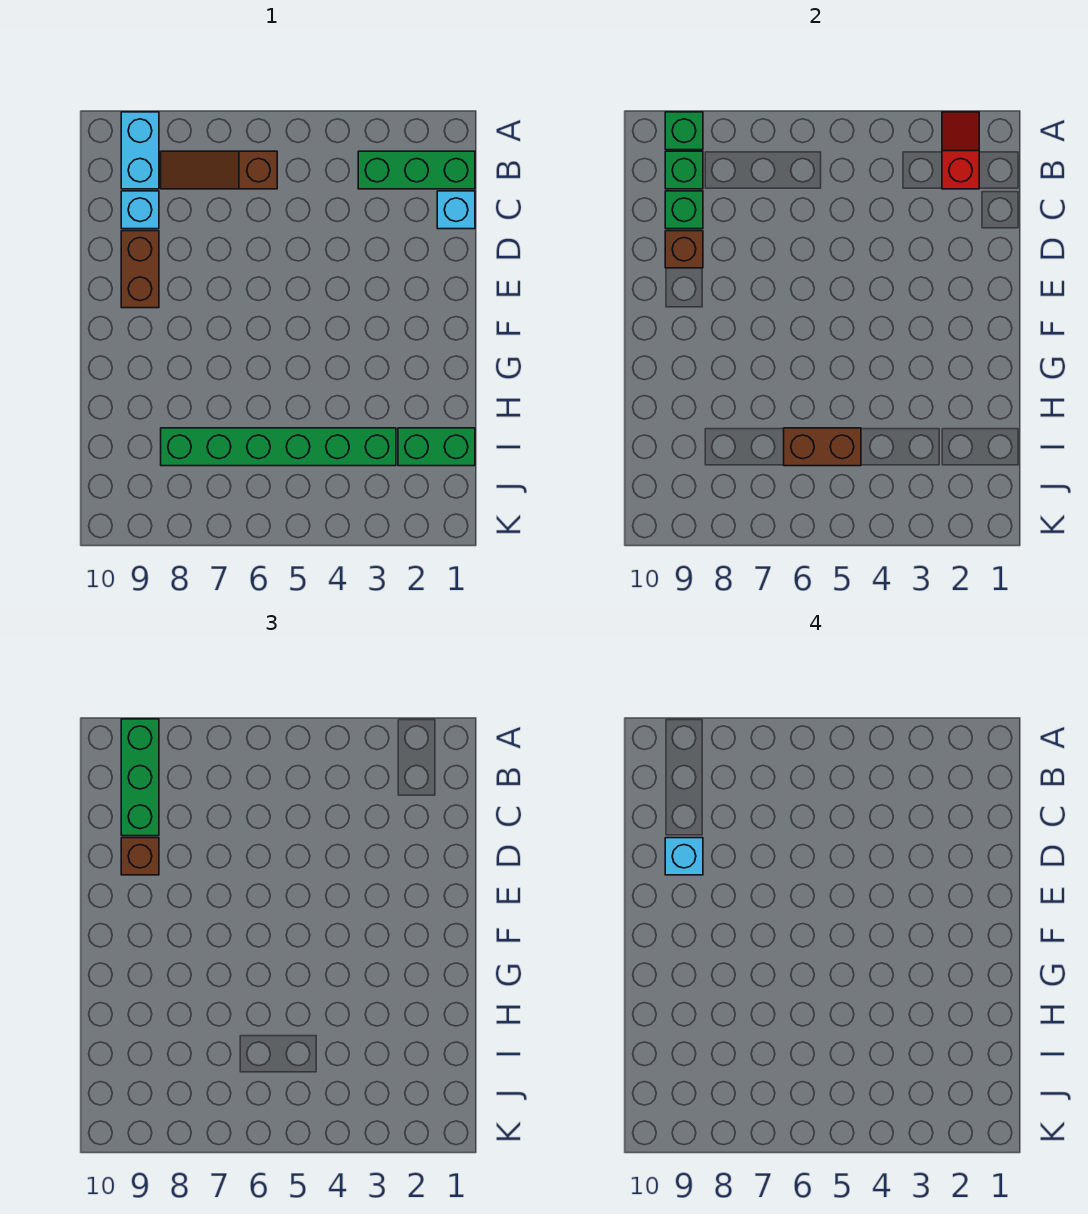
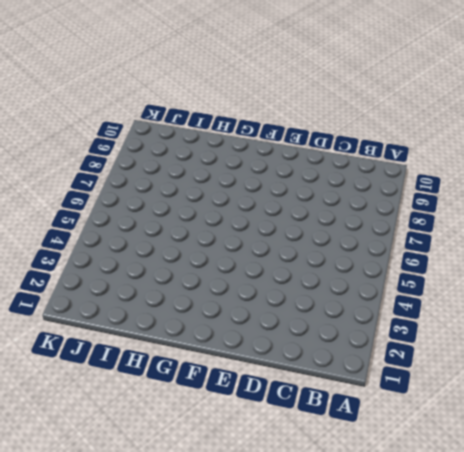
none -> cyan brick A9:B9 level 1
none -> green brick B1:B3 level 1
none -> brown slope B6:B8 level 1 top 6

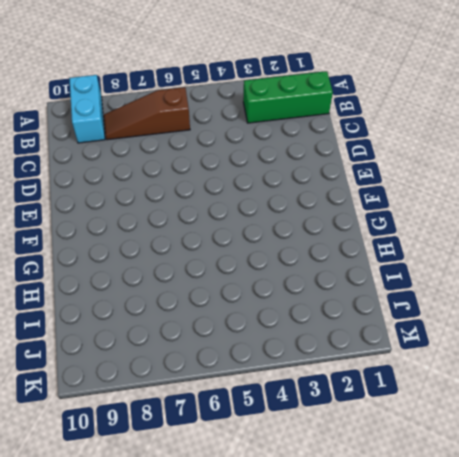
none -> cyan brick C1 level 1
none -> cyan brick C9 level 1
none -> brown brick D9:E9 level 1

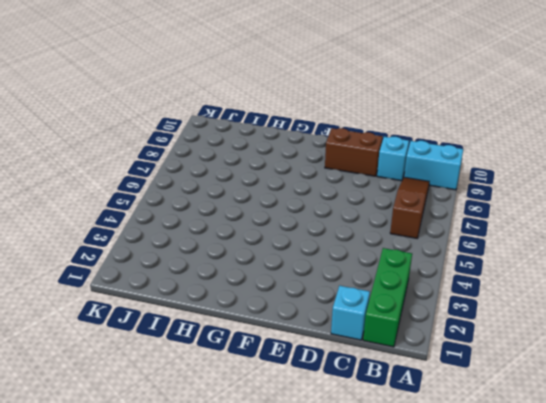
none -> green brick I1:I2 level 1
none -> green brick I3:I8 level 1
none -> red slope A2:B2 level 2 top B

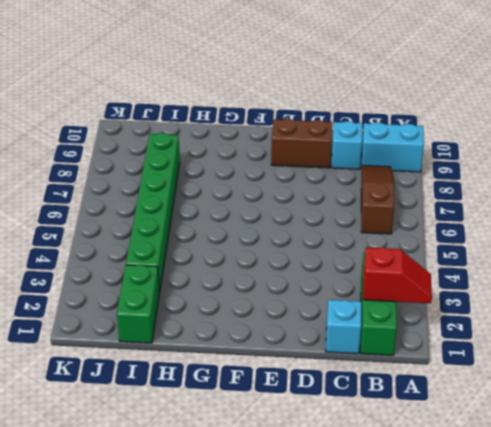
none -> green brick A9 level 2
none -> green brick B9 level 2
none -> green brick C9 level 2

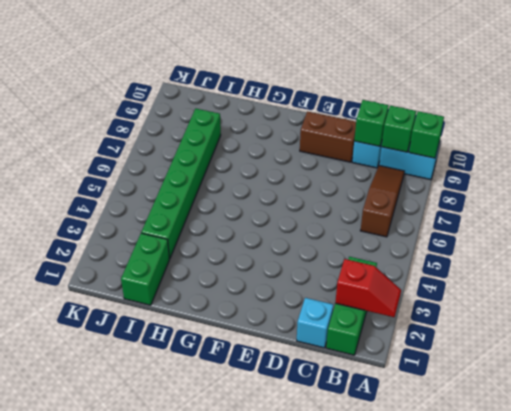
none -> brown brick D9 level 2
none -> brown brick I5:I6 level 2
none -> green brick A9:C9 level 3

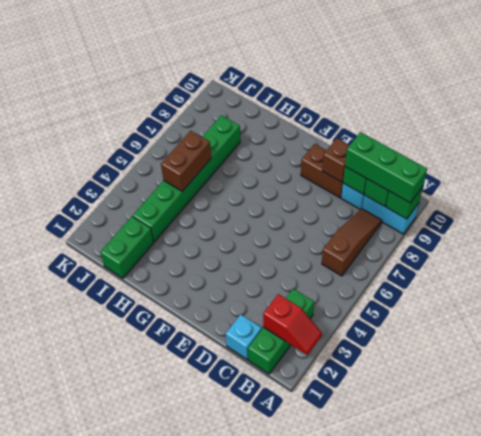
none -> brown brick D9 level 3
none -> cyan brick D9 level 4

